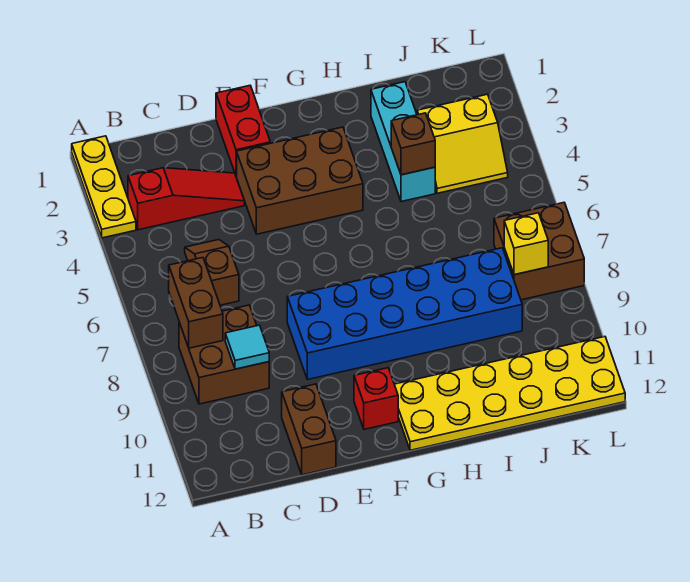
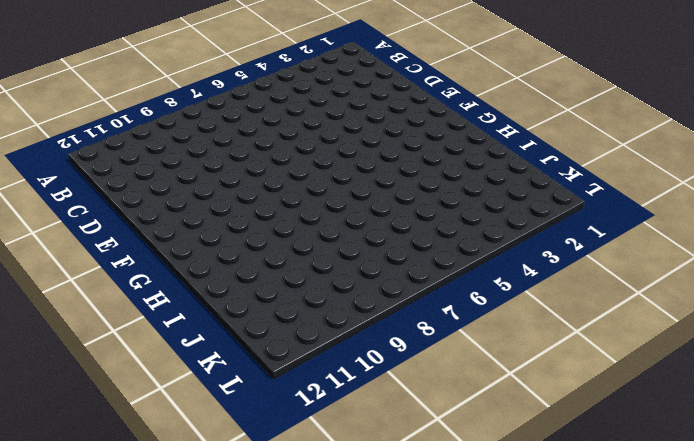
none -> yellow plate A1:A3 level 1
none -> red slope B3:D3 level 1 top B
none -> brown brick B8:C9 level 1

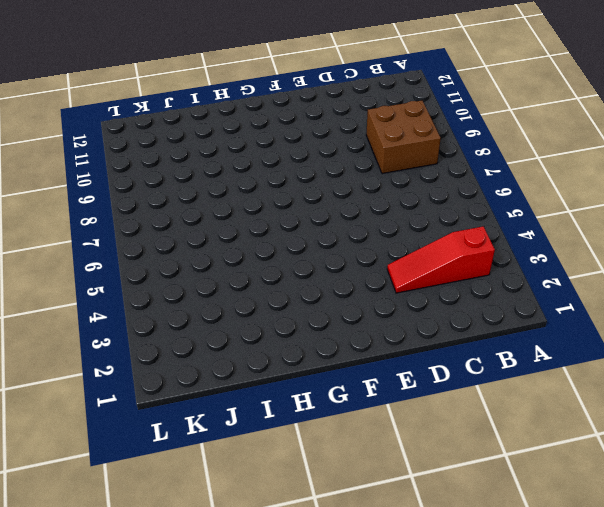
none -> yellow plate A1:A3 level 1
none -> brown slope C5:C6 level 1 top 6
none -> brown brick D11:D12 level 1

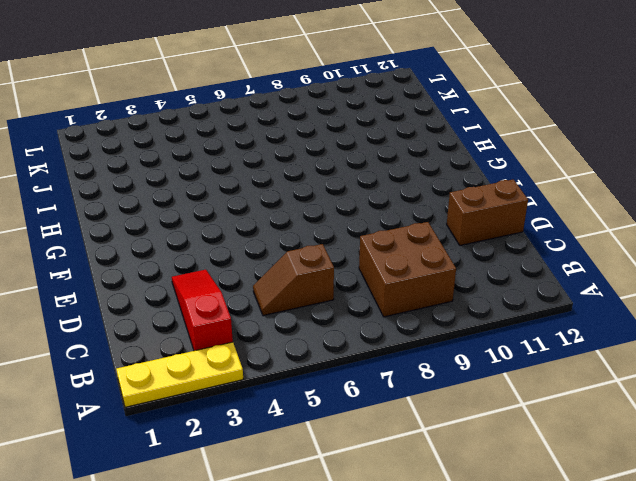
none -> red brick E1:E2 level 1
none -> brown brick E3:G4 level 1
none -> blue brick E8:J9 level 1

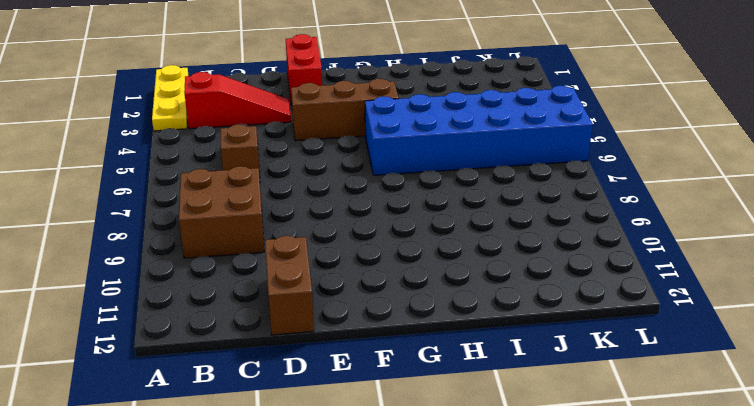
brown brick E4:G4 level 1 -> brown brick E3:G4 level 1
blue brick G5:L6 level 1 -> blue brick E8:J9 level 1
none -> red brick F11 level 1
none -> yellow plate G11:L12 level 1
none -> cyan brick I2:I4 level 1

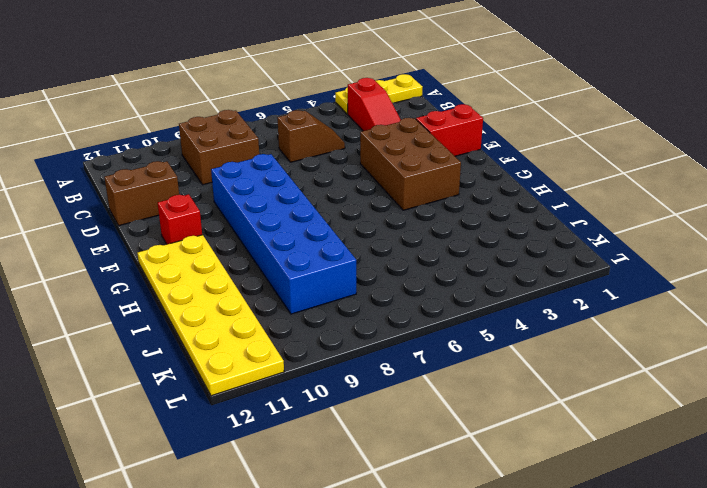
none -> cyan brick I2:I4 level 1
none -> yellow slope J3:K4 level 1 top 3
none -> brown brick K7:L8 level 1

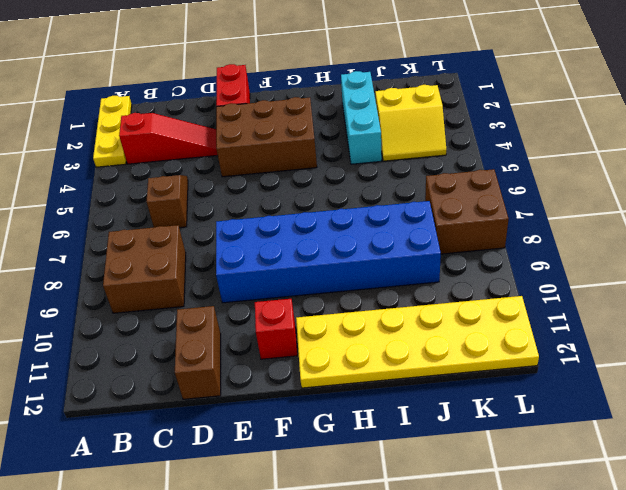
none -> brown brick B7:B8 level 2
none -> cyan tile C9 level 2
none -> brown brick I4 level 2

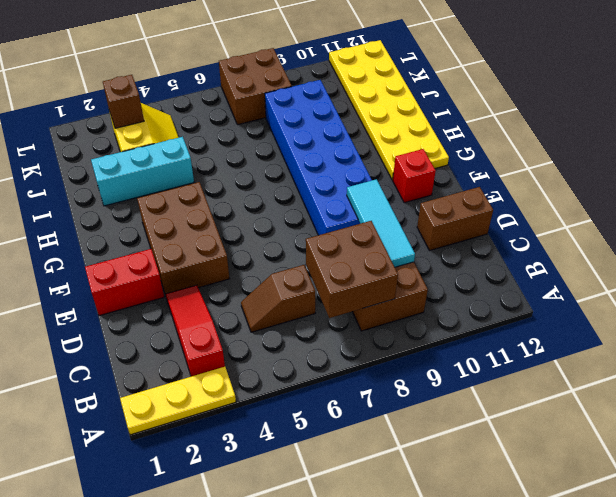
brown brick B7:C8 level 2 -> brown brick B7:B8 level 2
cyan tile C9:E9 level 2 -> cyan tile C9 level 2
brown brick K3 level 2 -> brown brick I4 level 2
none -> yellow brick K8 level 2

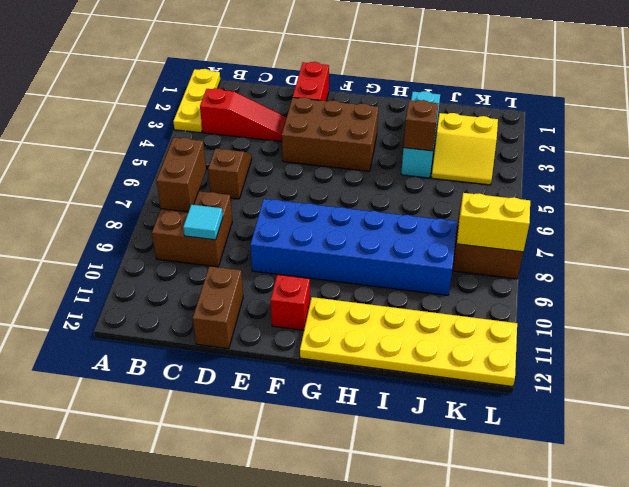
yellow brick K8:L8 level 2 -> yellow brick K8 level 2

